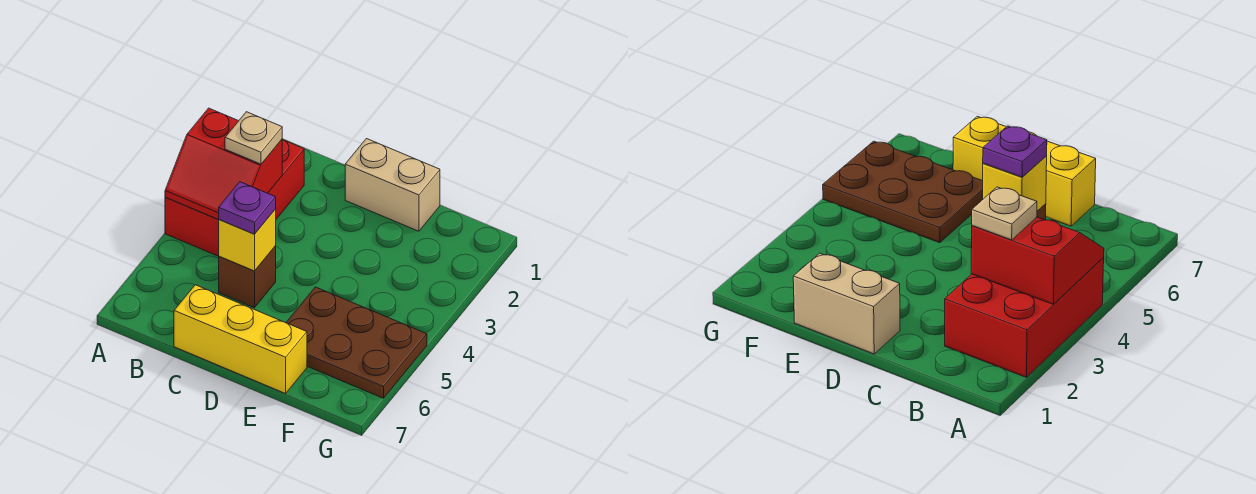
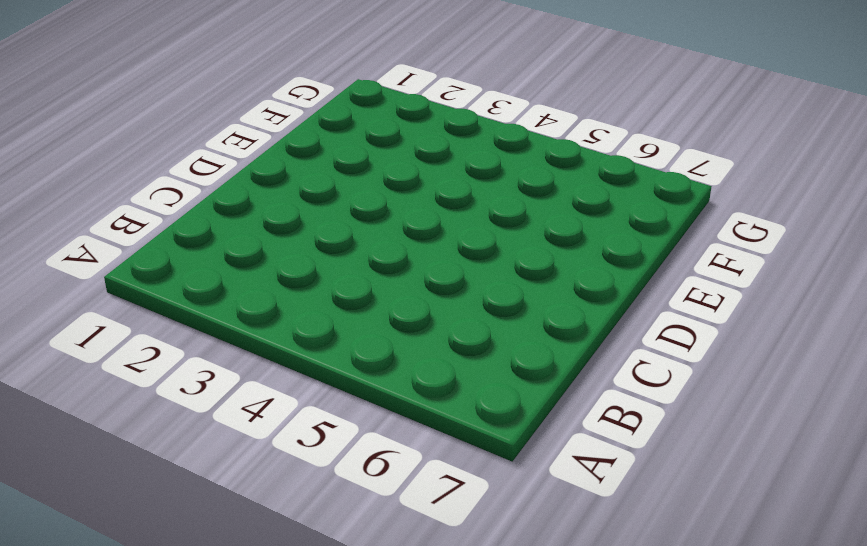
none -> red brick A2:B4 level 1
none -> brown brick C5 level 1

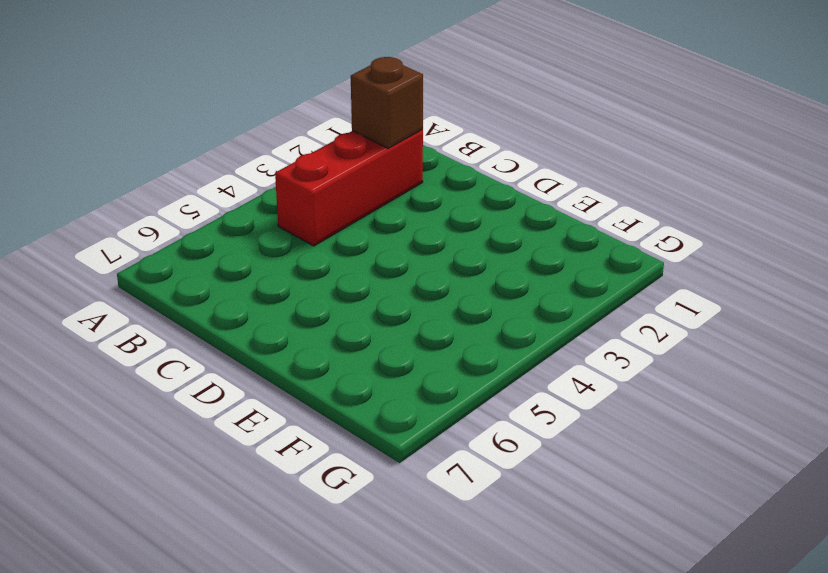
red brick B2:B4 level 1 -> red brick A2:B4 level 1
brown brick B2 level 2 -> brown brick C5 level 1
none -> yellow brick C7:E7 level 1
none -> tan brick D1:E1 level 1

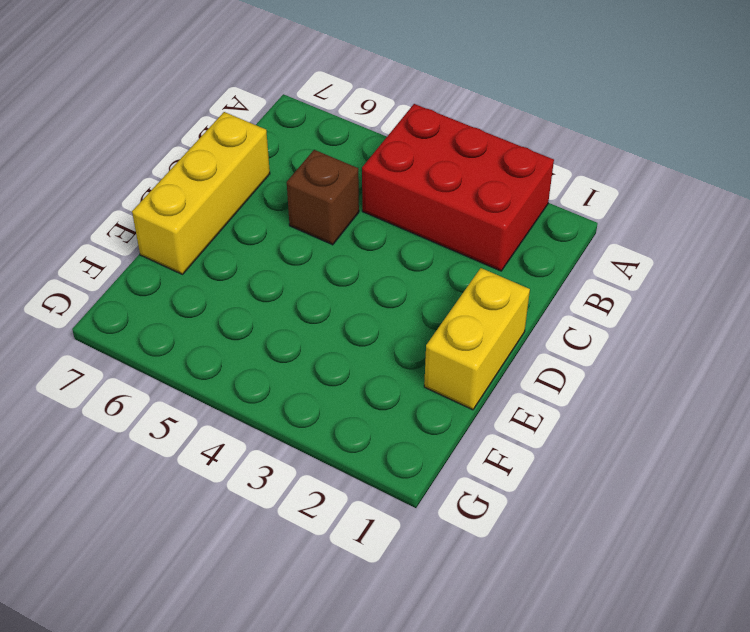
yellow brick D1:E1 level 1 -> tan brick D1:E1 level 1
none -> brown plate E5:G6 level 1
none -> red slope A3:B4 level 2 top 3

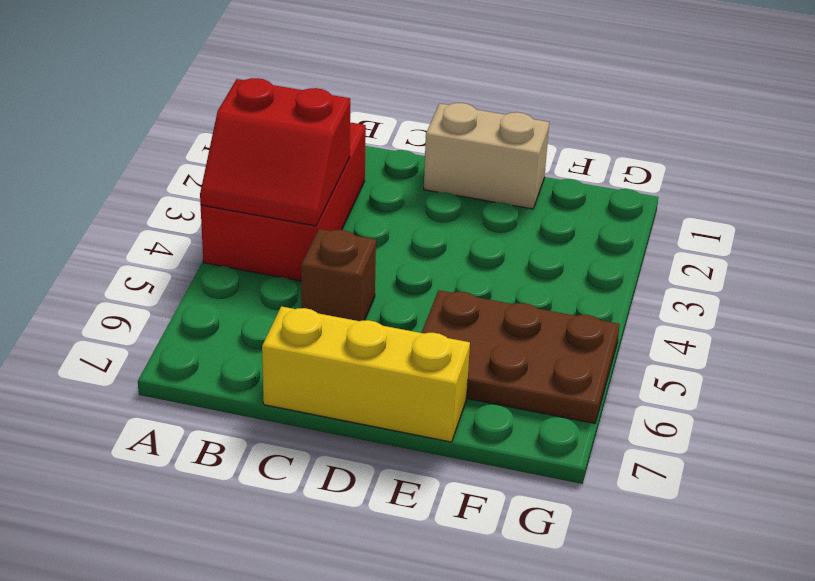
none -> yellow brick C5 level 2
none -> tan plate B3 level 3

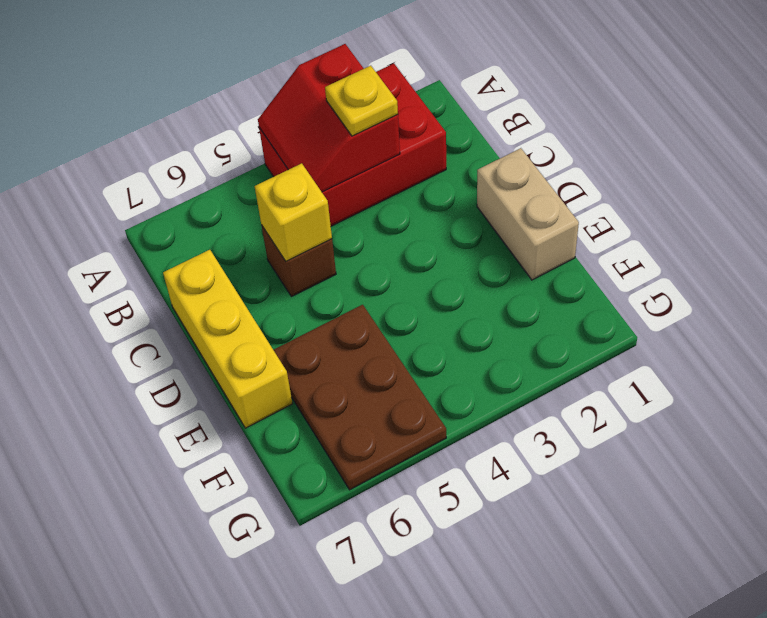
yellow plate B3 level 3 -> tan plate B3 level 3
none -> purple plate C5 level 3

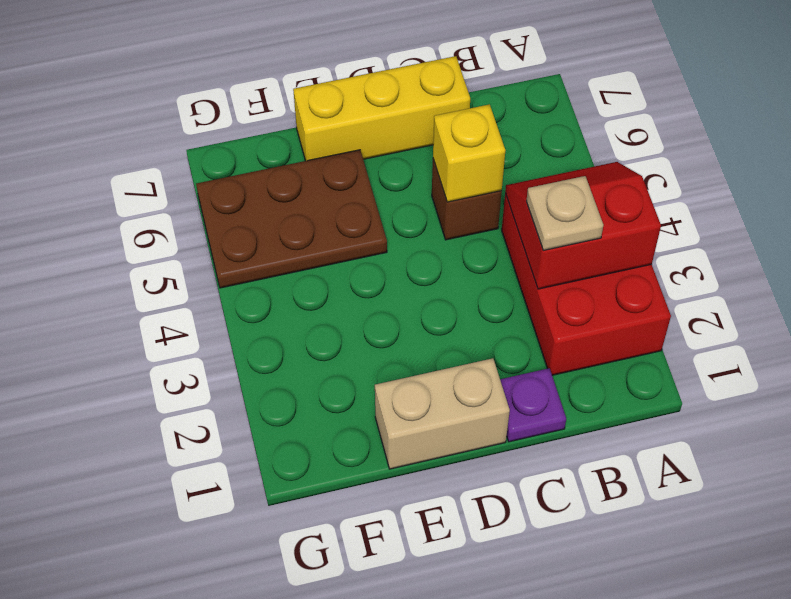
purple plate C1 level 1 -> purple plate C5 level 3

